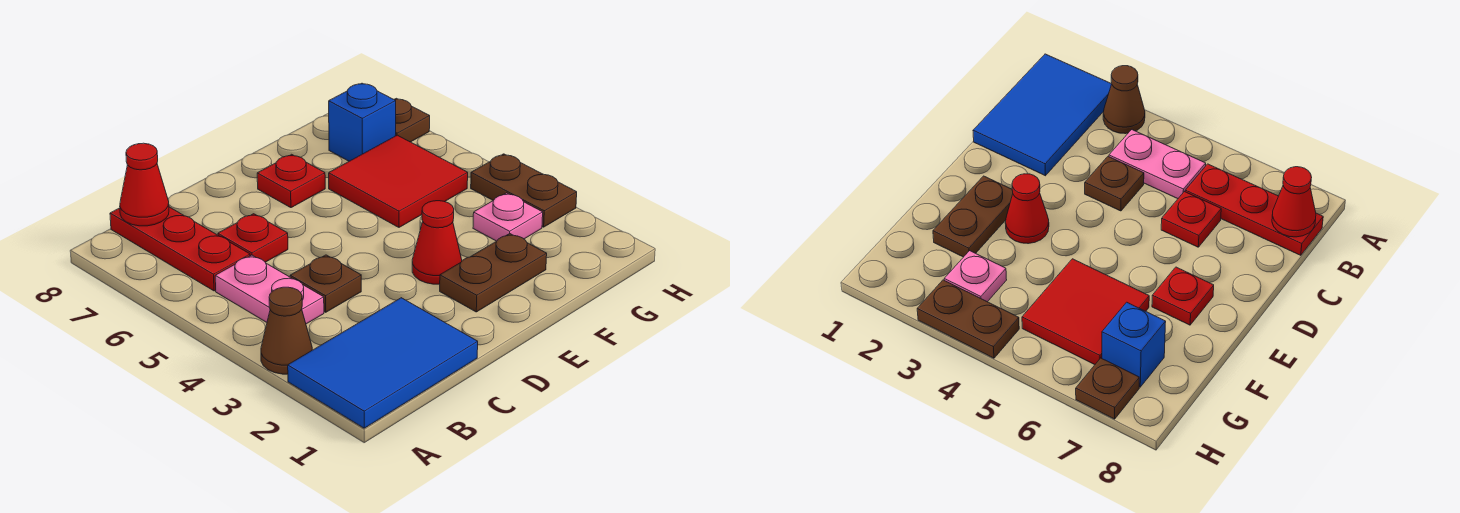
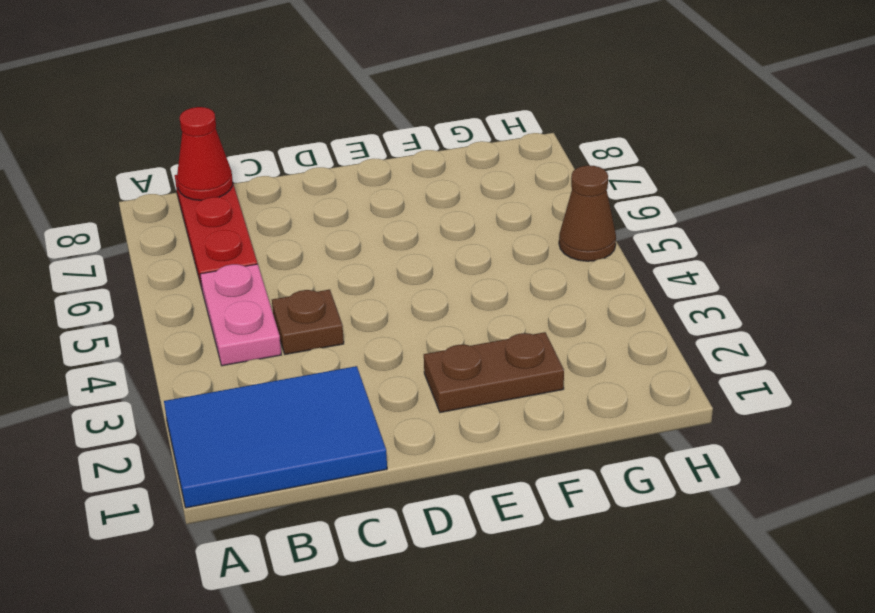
brown cone H5 level 1 -> brown cone A3 level 1
none -> red plate C6 level 1
none -> red cone E3 level 1
none -> red plate E7 level 1

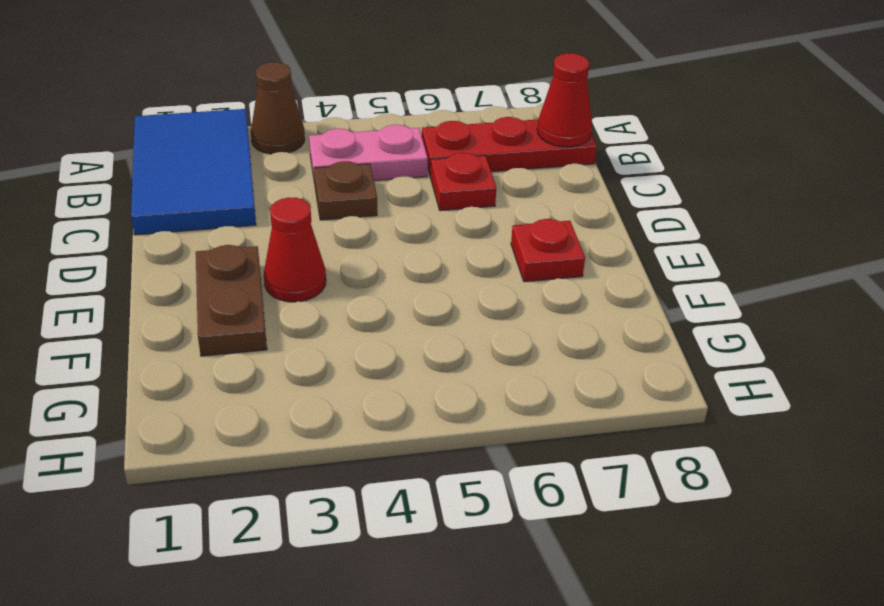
none -> red tile F5:G6 level 1
none -> pink plate G3 level 1
none -> blue brick G7 level 1

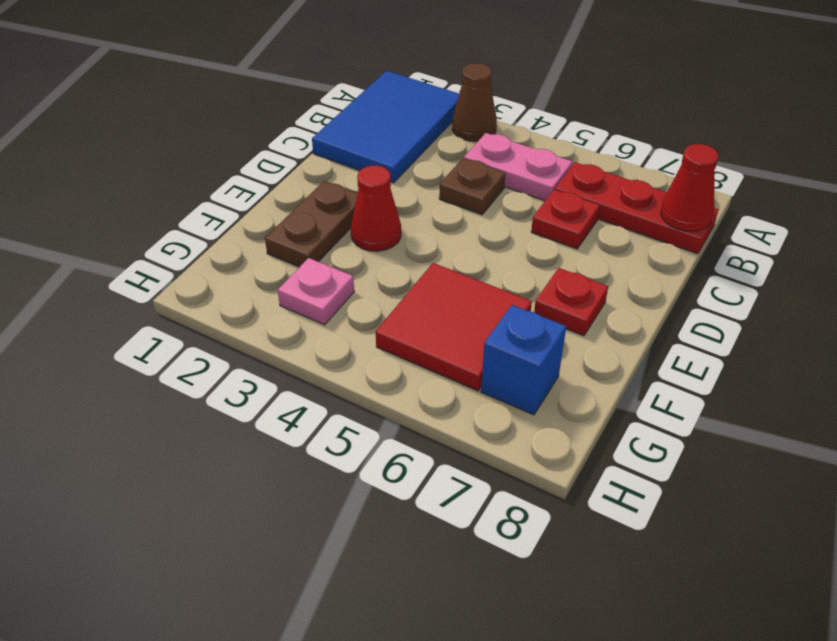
none -> brown plate H3:H4 level 1
none -> brown plate H7 level 1

